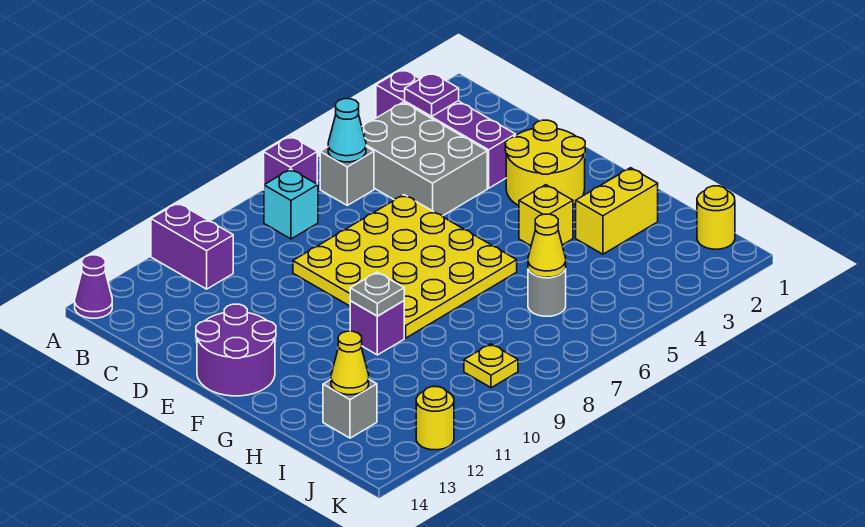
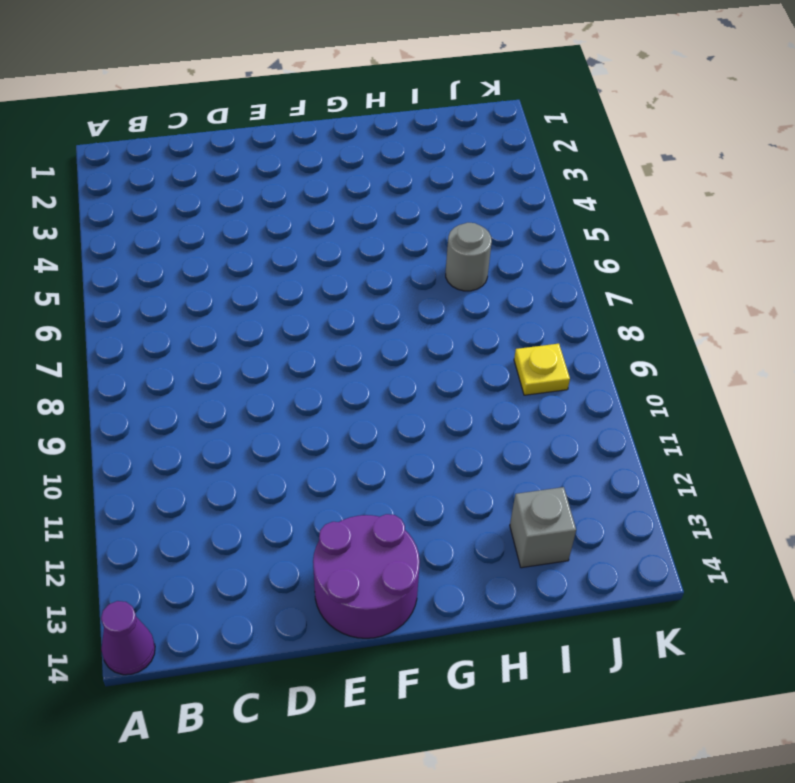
none -> purple brick A3:D3 level 1
none -> purple brick A7 level 1
none -> purple brick A11:B11 level 1

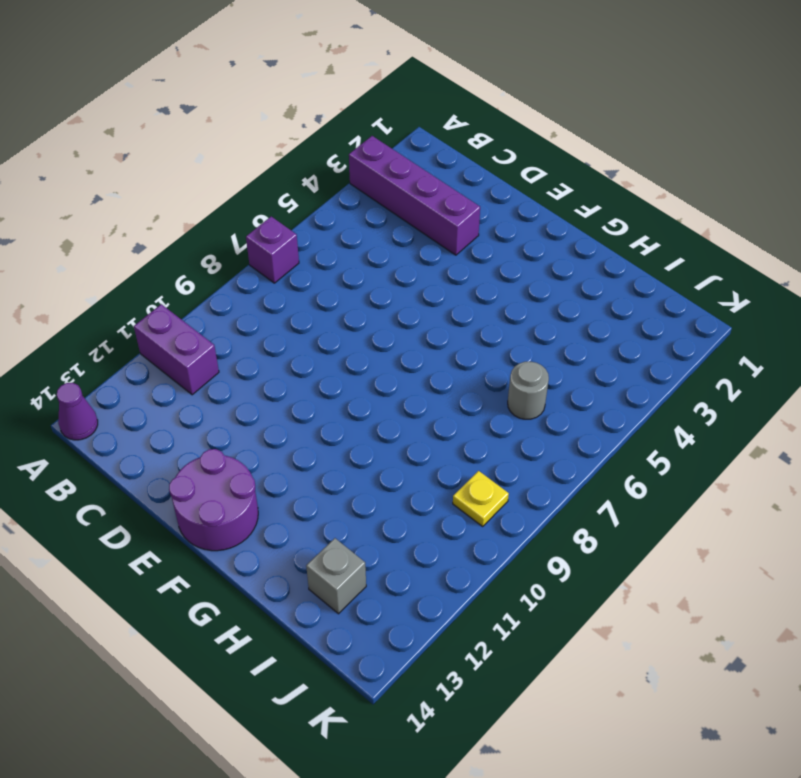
none -> grey brick B4:D5 level 1
none -> grey brick B6 level 1
none -> cyan brick B8 level 1

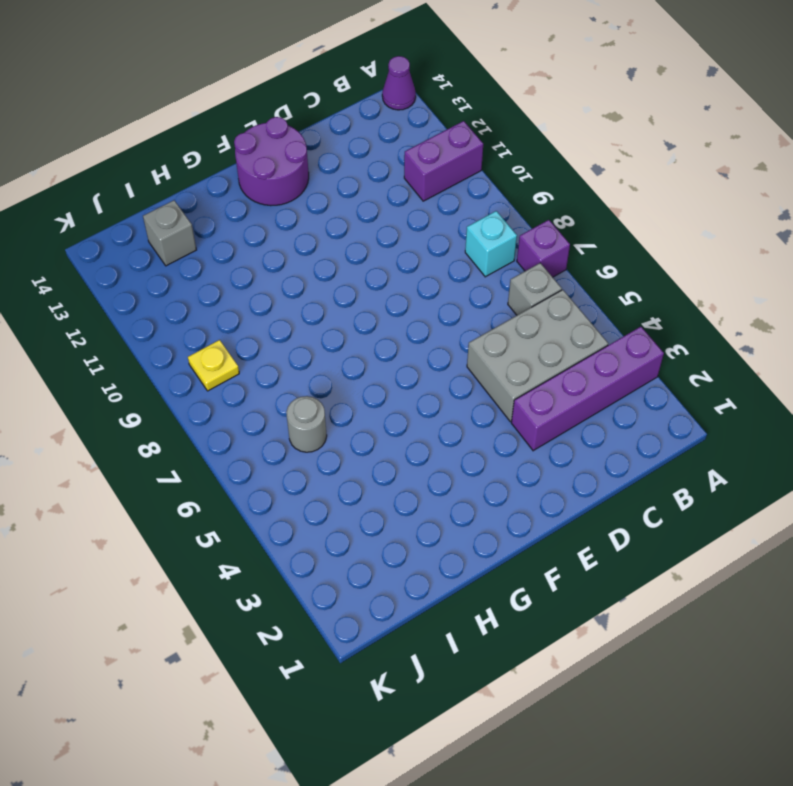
none -> yellow plate D6:G9 level 1
none -> yellow round brick E2:F3 level 1
none -> yellow brick G4 level 1

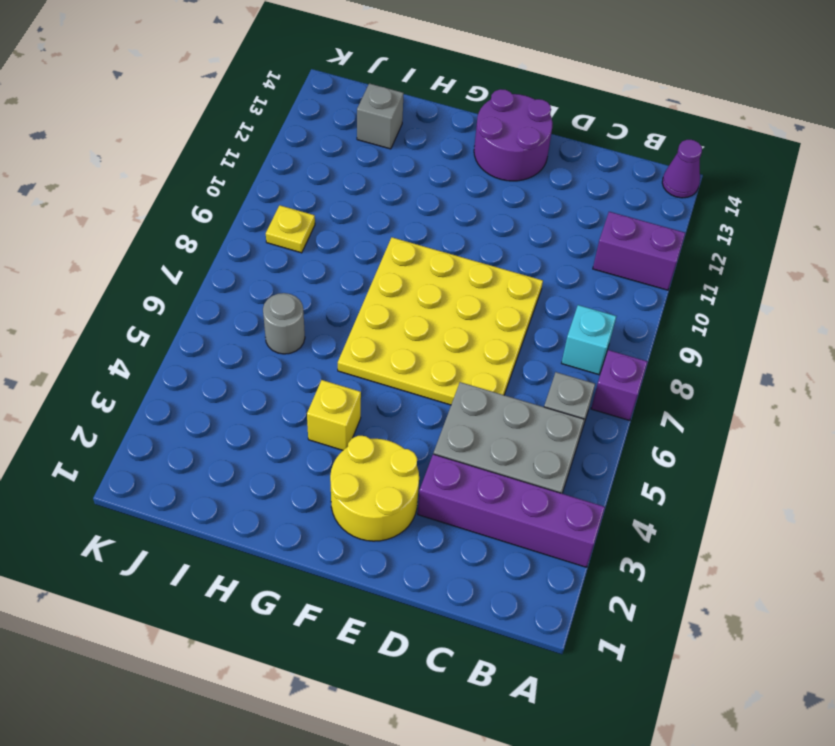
none -> purple brick G10 level 1
none -> yellow brick H2:H3 level 1
none -> yellow round brick J1 level 1

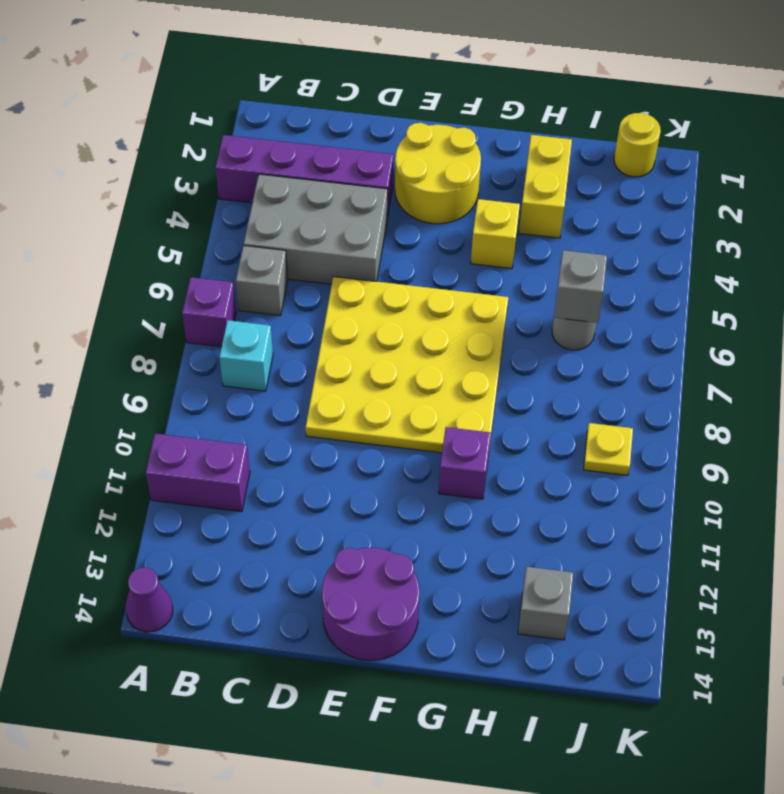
grey brick I6 level 2 -> yellow cone I6 level 2
none -> yellow round brick K12 level 1
none -> purple plate B3 level 2
none -> cyan cone B6 level 2

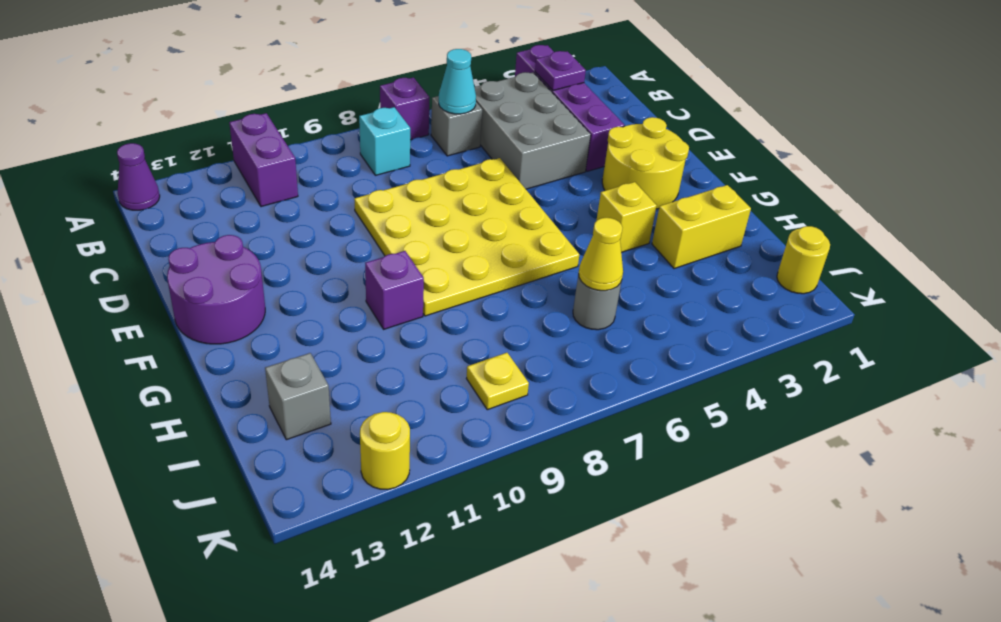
none -> grey plate G10 level 2
none -> yellow cone I13 level 2

